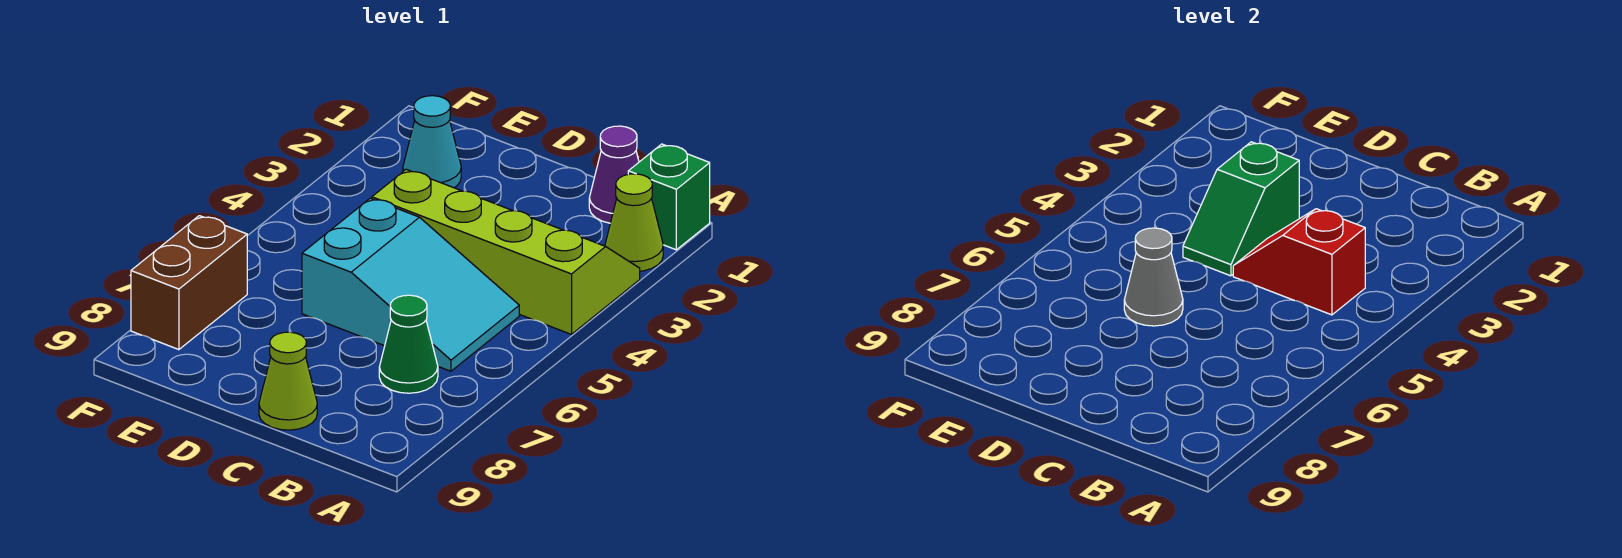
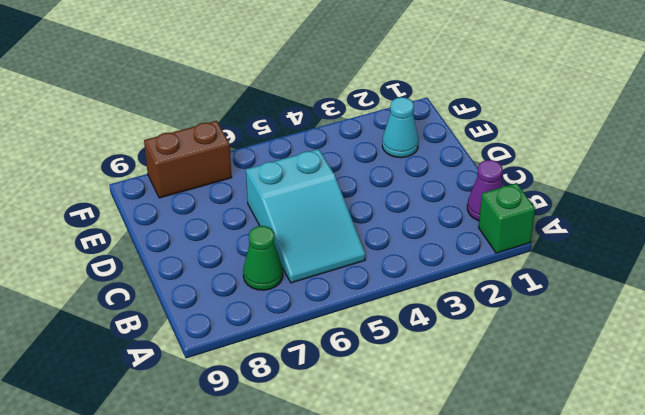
none -> lime cone A2 level 1
none -> lime slope A3:D4 level 1 top 4
none -> lime cone C9 level 1

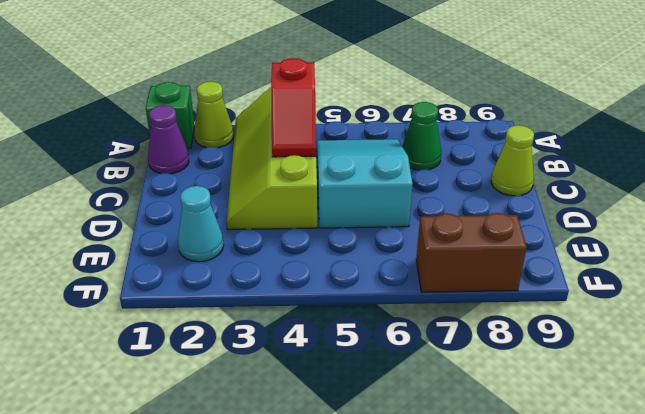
none -> green slope D3:D4 level 2 top 3
none -> grey cone D6 level 2

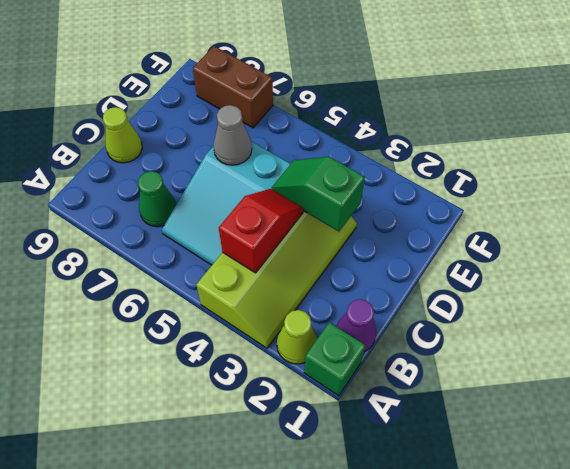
none -> cyan cone E2 level 1

